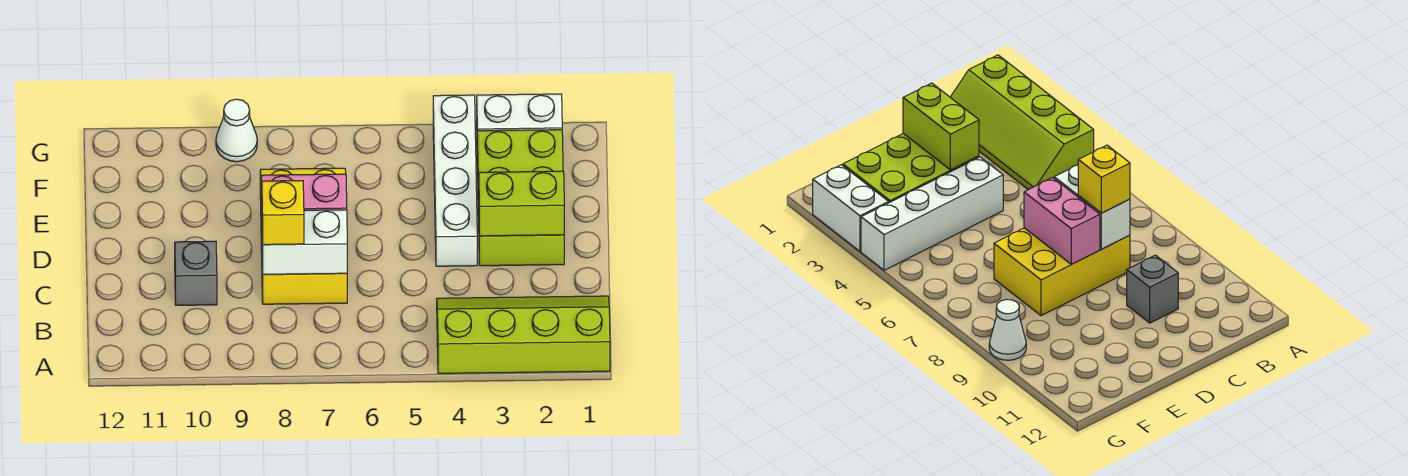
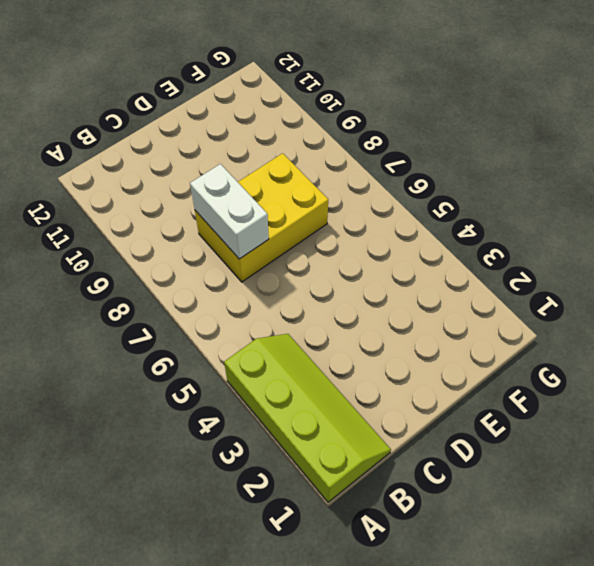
none -> grey brick C10 level 1
none -> lime brick D2:F3 level 1

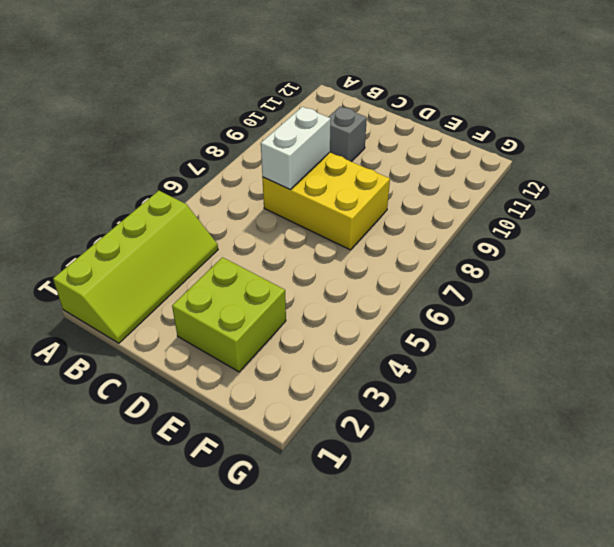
lime brick D2:E3 level 1 -> lime brick D2:F3 level 1
none -> white brick D4:G4 level 1
none -> white brick G2:G3 level 1

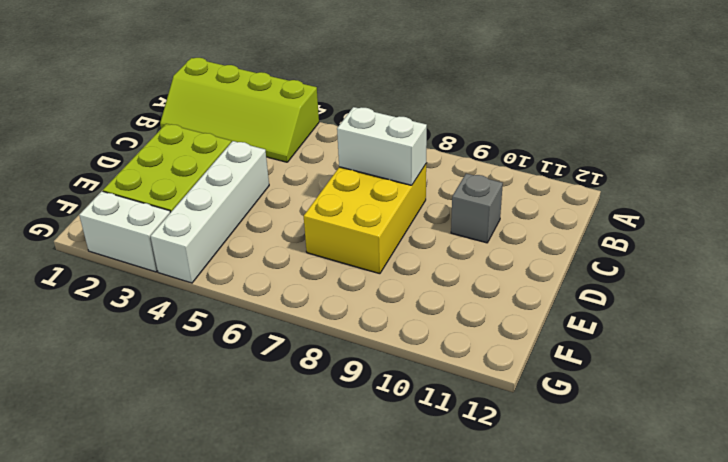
none -> white cone G9 level 1
none -> lime brick D2:D3 level 2

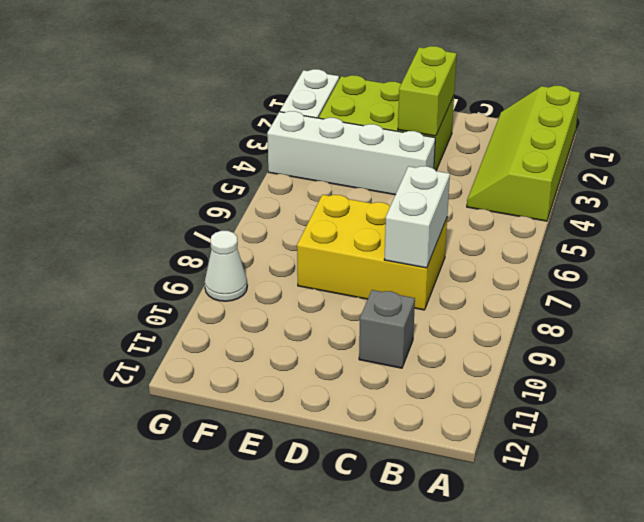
none -> pink brick D7:D8 level 2
none -> yellow brick C8 level 3

